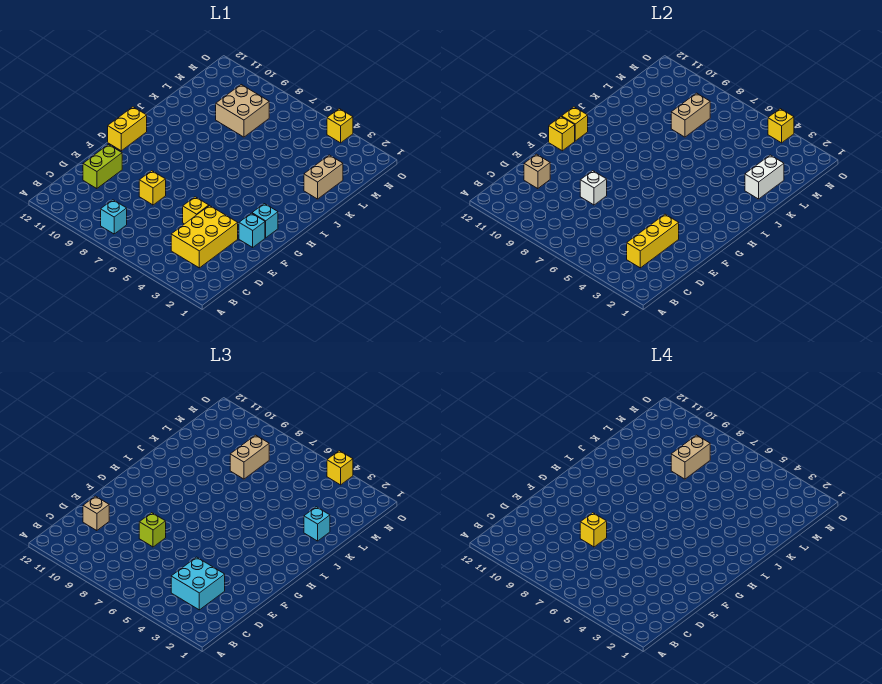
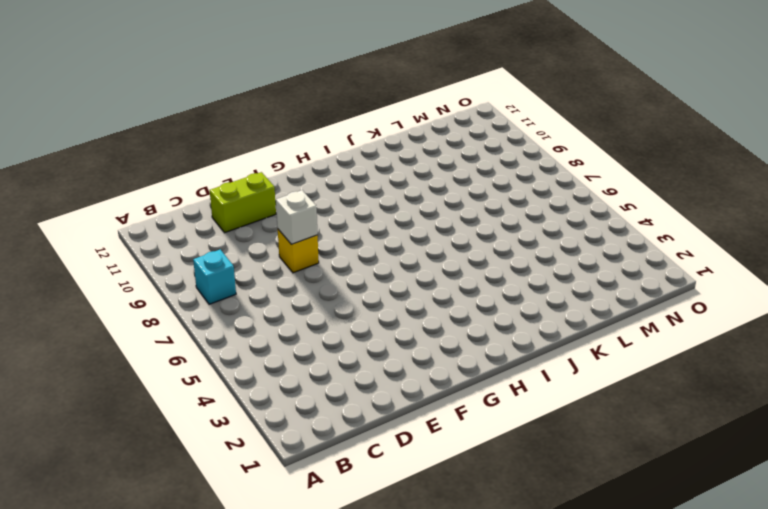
none -> yellow brick C3:E4 level 1
none -> yellow brick E5 level 1
none -> cyan brick F2 level 1

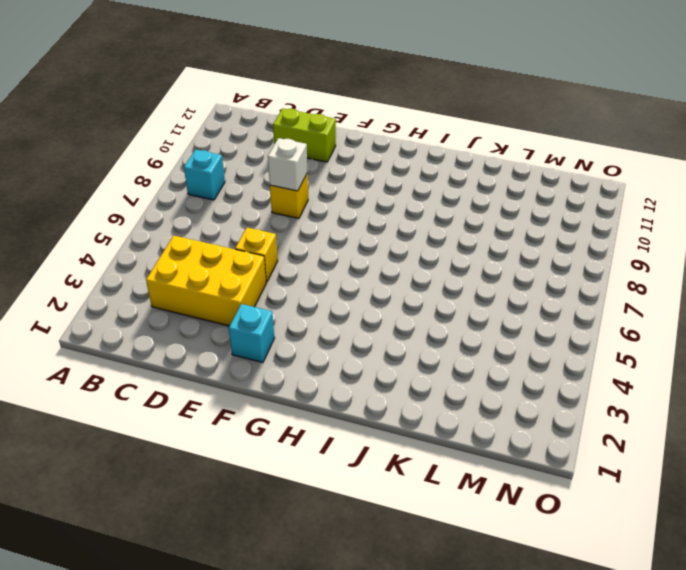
none -> cyan brick G2 level 1
none -> yellow brick G12:H12 level 1
none -> tan brick K2:L2 level 1

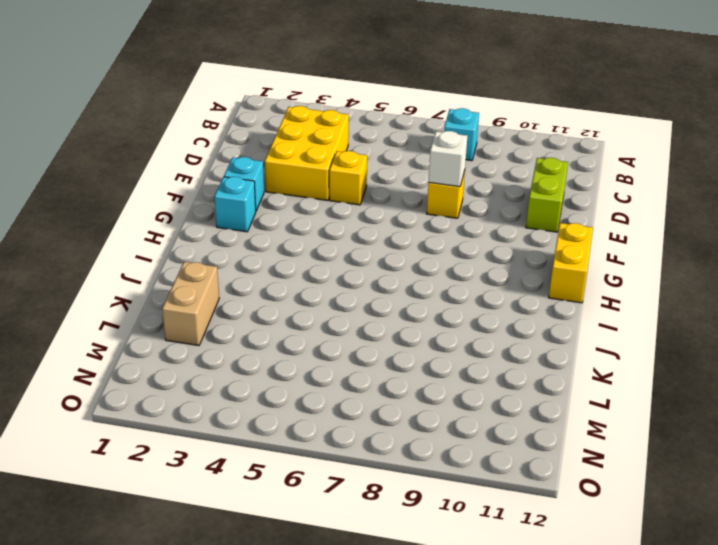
none -> tan brick L8:M9 level 1
none -> yellow brick O4 level 1
none -> yellow brick C3:E3 level 2

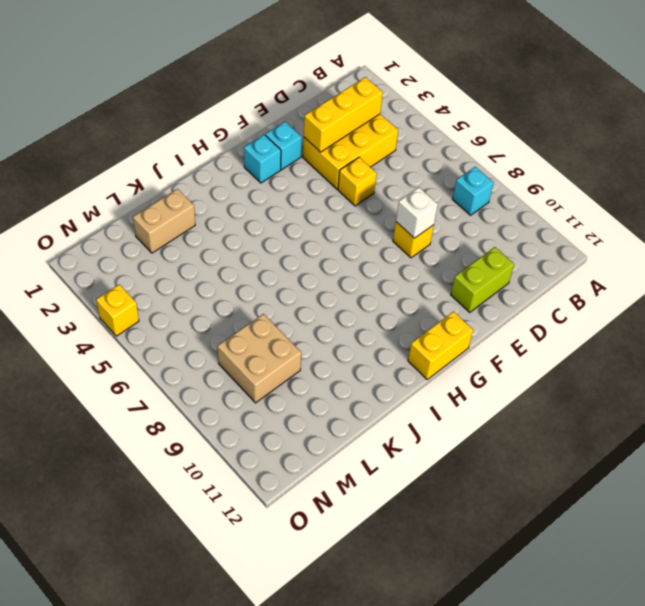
none -> tan brick D11 level 2
none -> yellow brick G12 level 2
none -> yellow brick H12 level 2

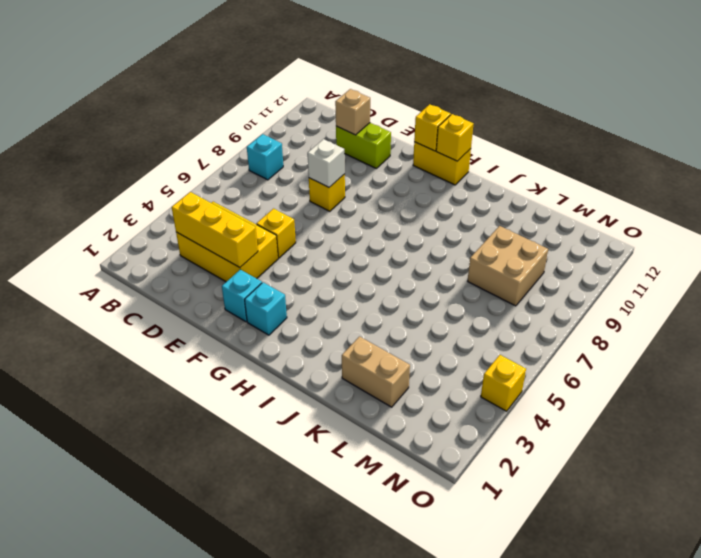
none -> white brick K2:L2 level 2
none -> tan brick L8:M8 level 2
none -> yellow brick O4 level 2

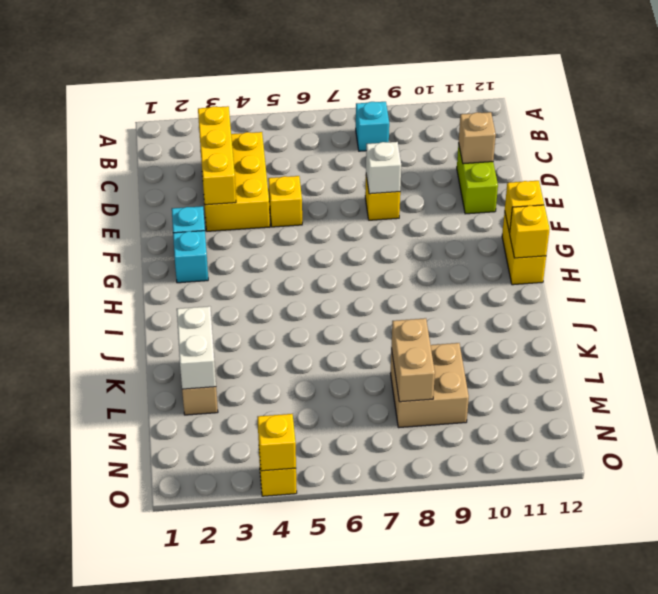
none -> cyan brick C3:D4 level 3
none -> tan brick D11 level 3
none -> lime brick E8 level 3

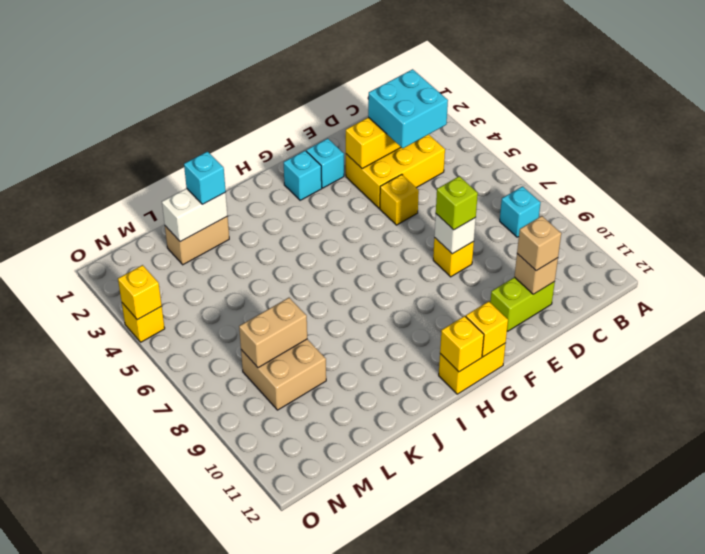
none -> tan brick L8:M8 level 3
none -> yellow brick O4 level 3
none -> yellow brick E8 level 4

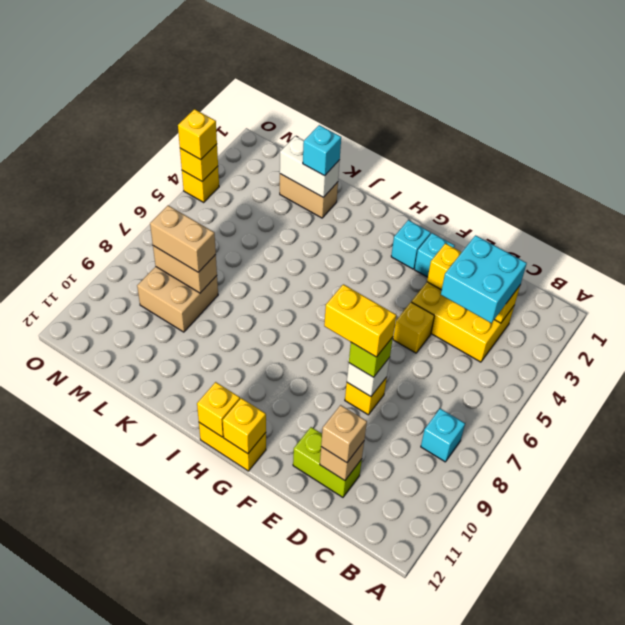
yellow brick E8:F8 level 4 -> yellow brick E8 level 4
none -> tan brick L8:M8 level 4

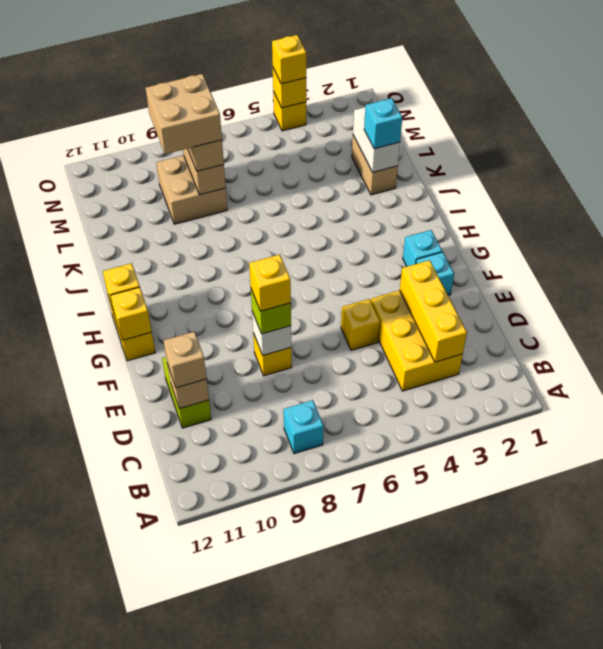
tan brick L8:M9 level 4 -> tan brick L8:M8 level 4
none -> cyan brick C3:D4 level 3

